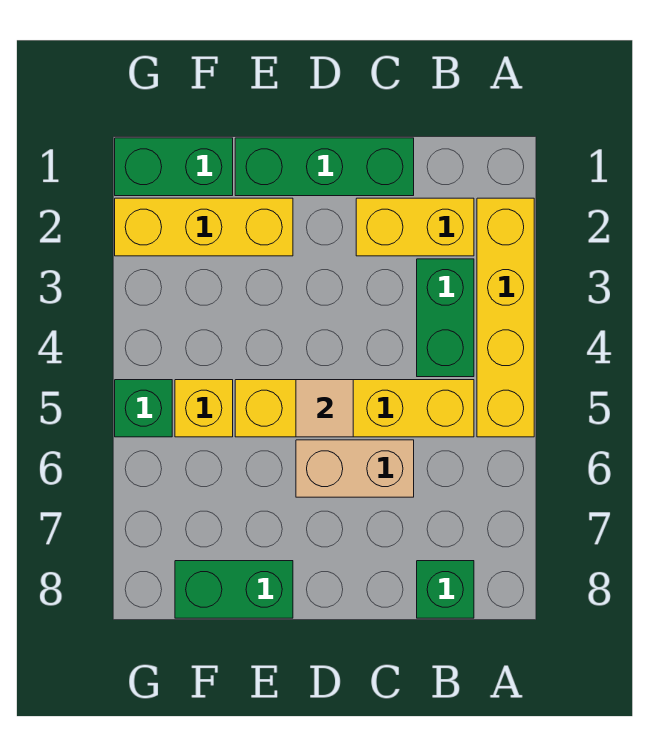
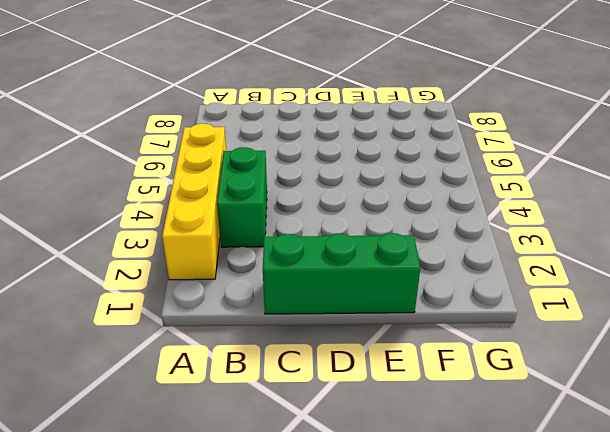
none -> yellow brick B2:C2 level 1
none -> yellow brick B5:E5 level 1
none -> green brick B8 level 1

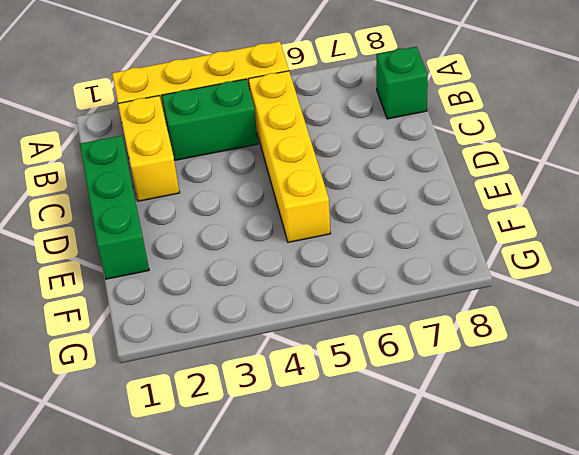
none -> tan brick C6:D6 level 1
none -> yellow brick E2:G2 level 1
none -> green brick E8:F8 level 1

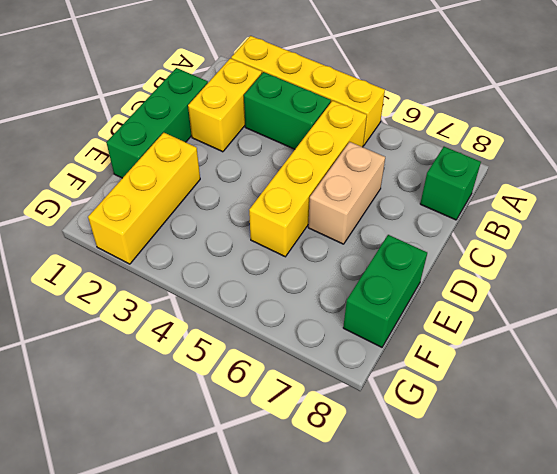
none -> green brick F1:G1 level 1
none -> yellow brick F5 level 1
none -> green brick G5 level 1

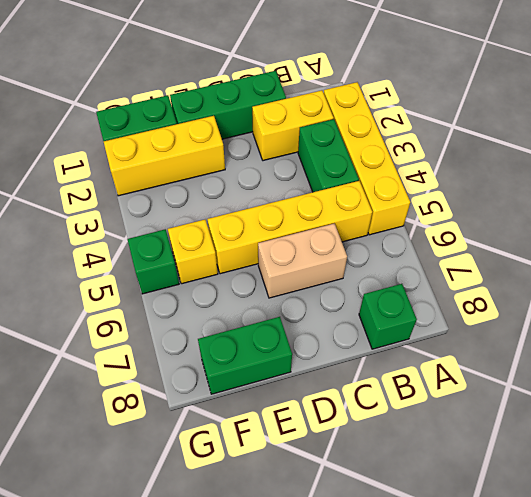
none -> tan tile D5 level 2

